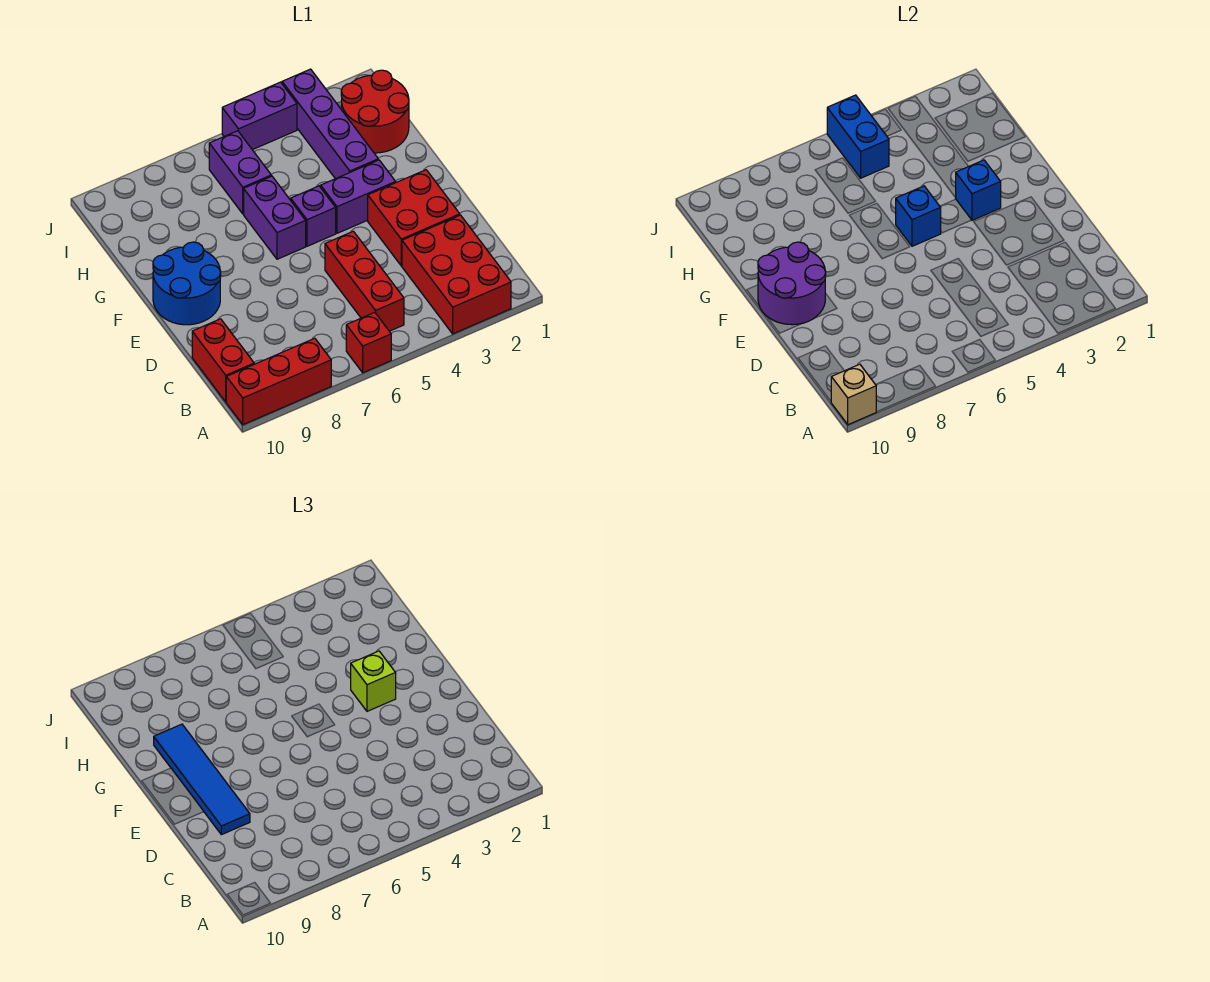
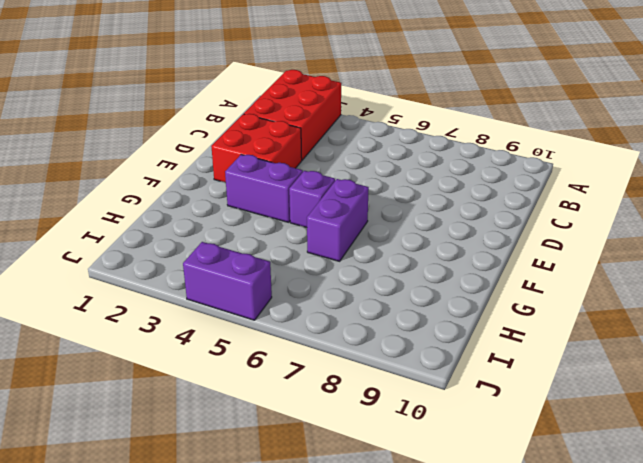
none -> red brick A6 level 1
none -> red brick A8:A10 level 1
none -> red brick B5:D5 level 1

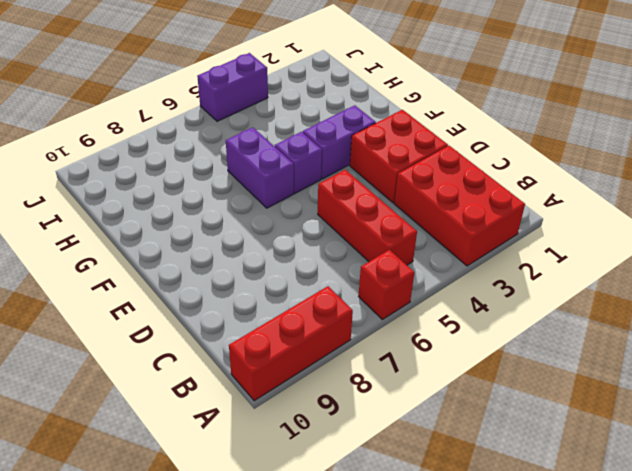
none -> red brick B10:C10 level 1
none -> blue round brick E9:F10 level 1
none -> purple brick G3:J3 level 1

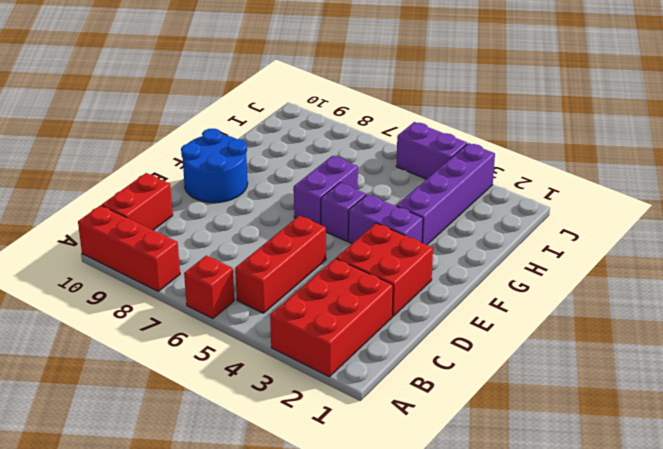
none -> red round brick H1:I2 level 1
none -> purple brick H6:I6 level 1
none -> tan brick A10 level 2

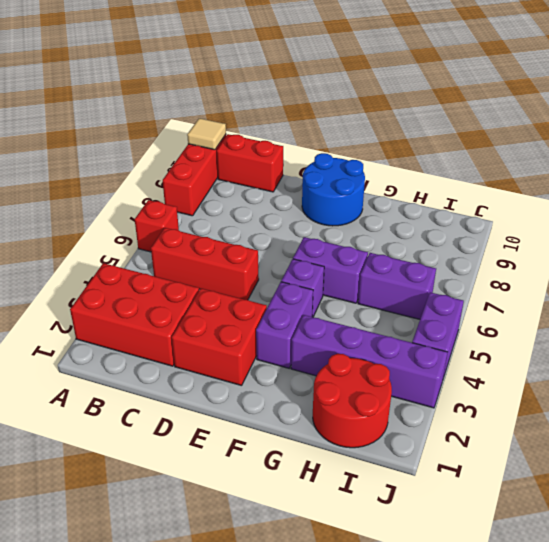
tan tile A10 level 2 -> tan brick A10 level 2
none -> purple round brick E9:F10 level 2
none -> blue brick F3 level 2
none -> blue brick F5 level 2

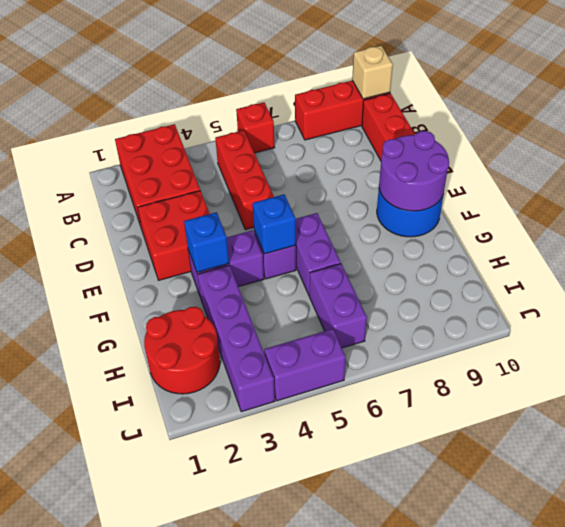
none -> blue brick I5:J5 level 2
none -> blue tile D9:G9 level 3
none -> lime brick F3 level 3

